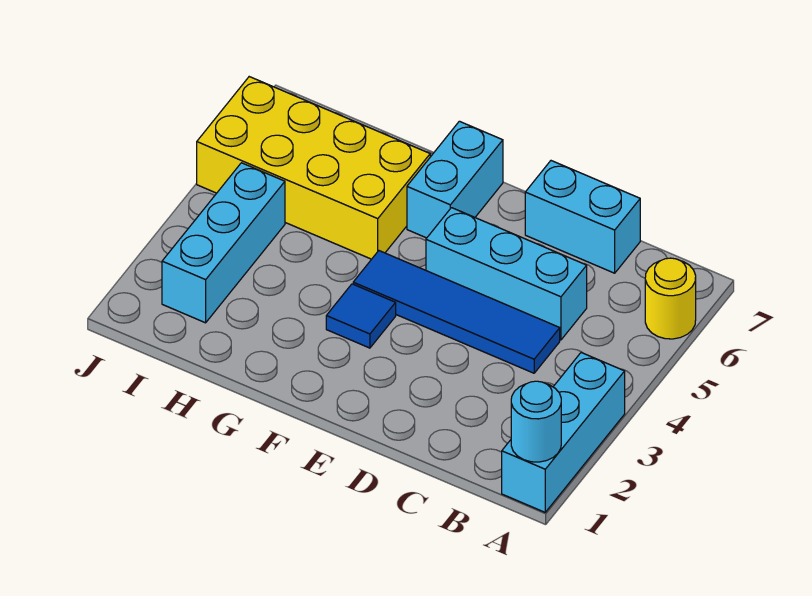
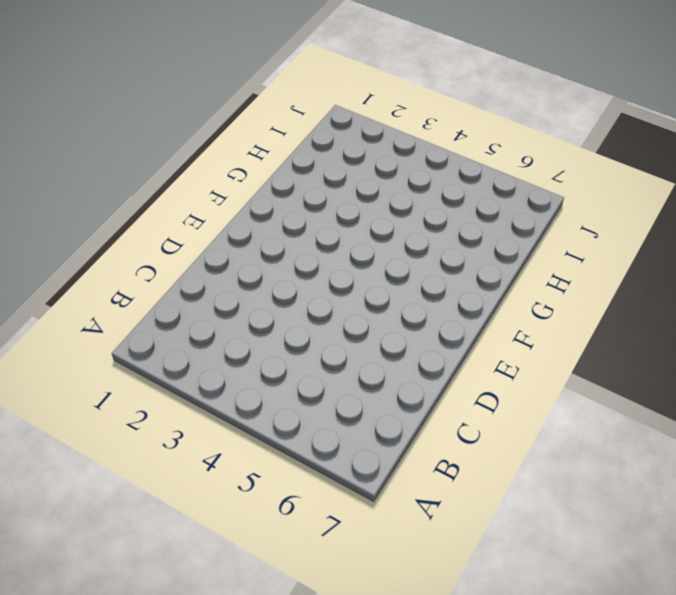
none -> cyan brick A1:A3 level 1
none -> yellow round brick A6 level 1

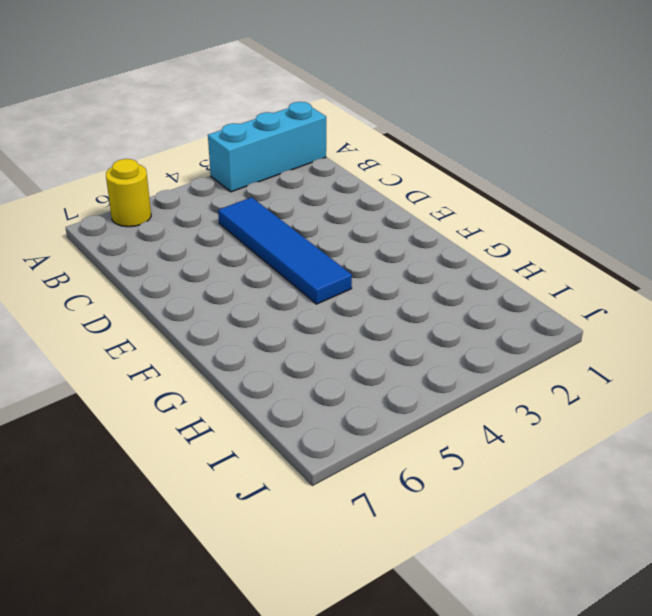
none -> cyan brick C5:E5 level 1
none -> cyan brick C7:D7 level 1

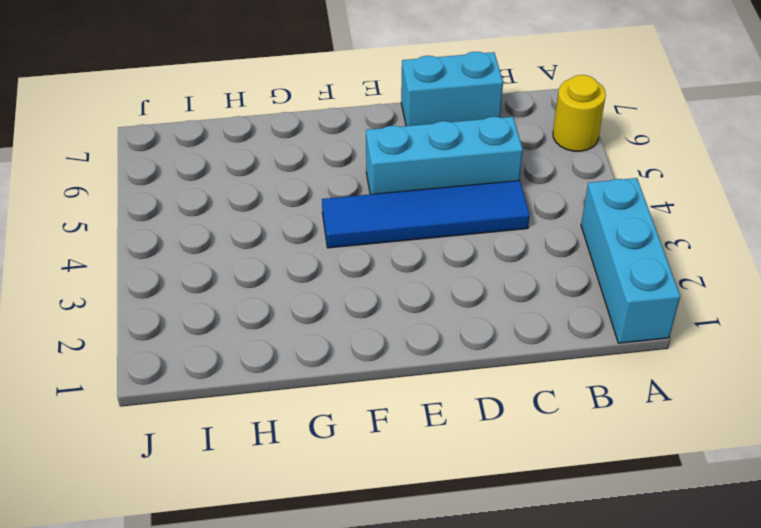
none -> blue tile F3 level 1
none -> cyan brick F6:F7 level 1

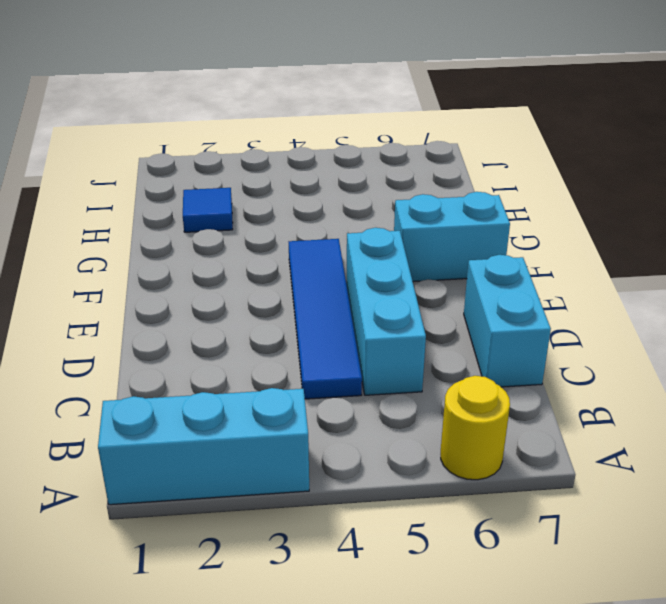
blue tile H2 level 1 -> blue tile F3 level 1
none -> yellow brick G5:J6 level 1
none -> cyan brick I2:I4 level 1

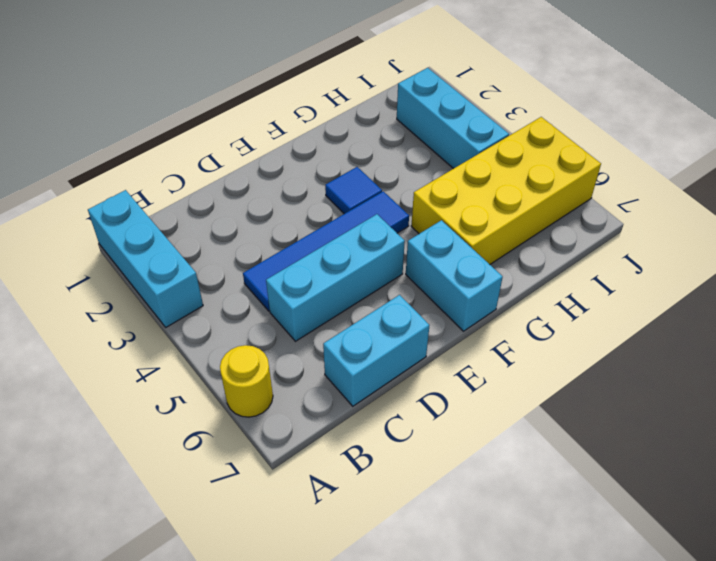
none -> cyan round brick A1 level 2

